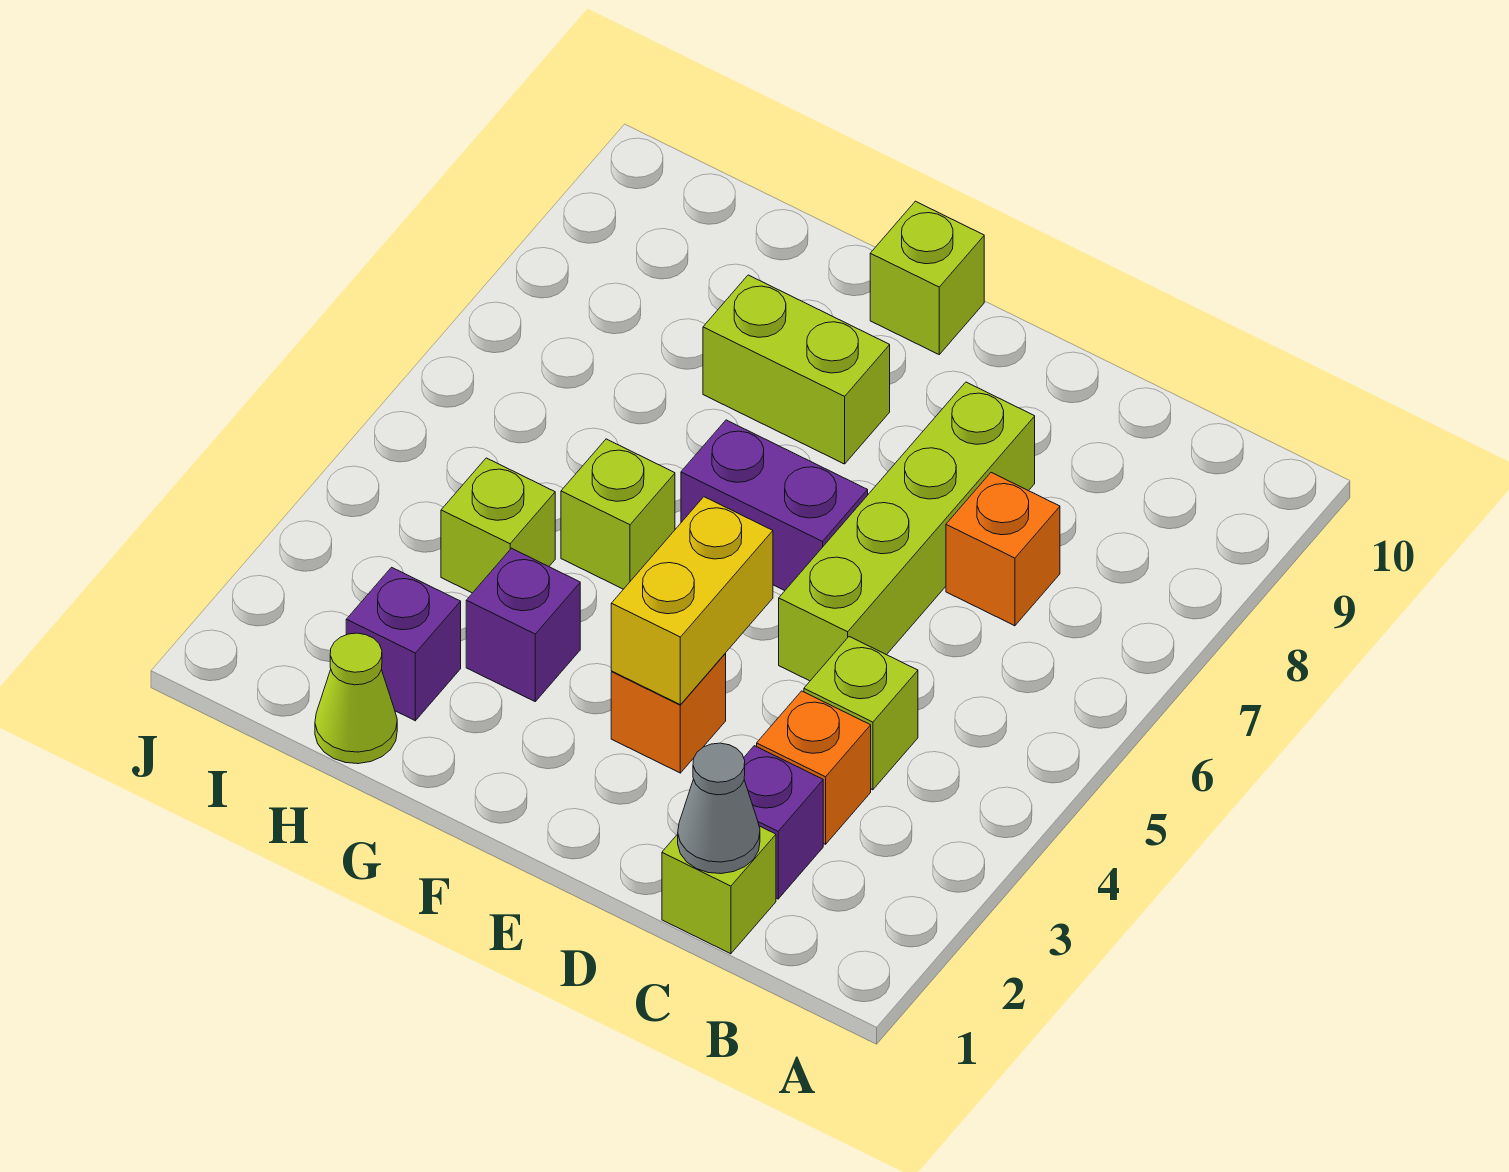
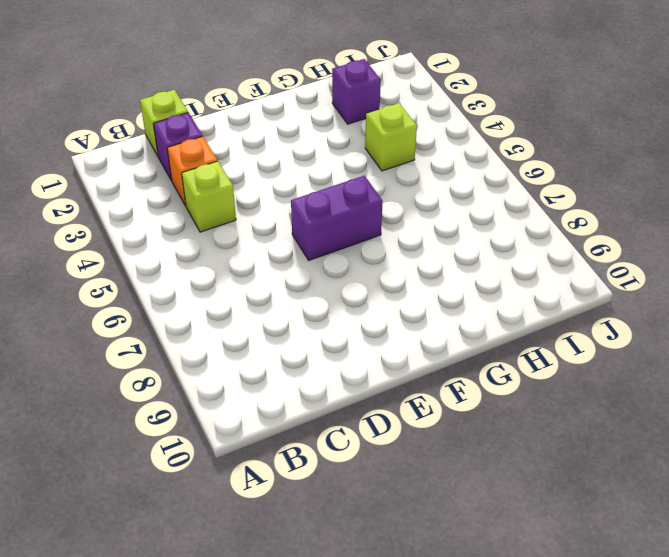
none -> orange brick C7 level 1
none -> lime brick D5:D8 level 1
none -> orange brick E3 level 1

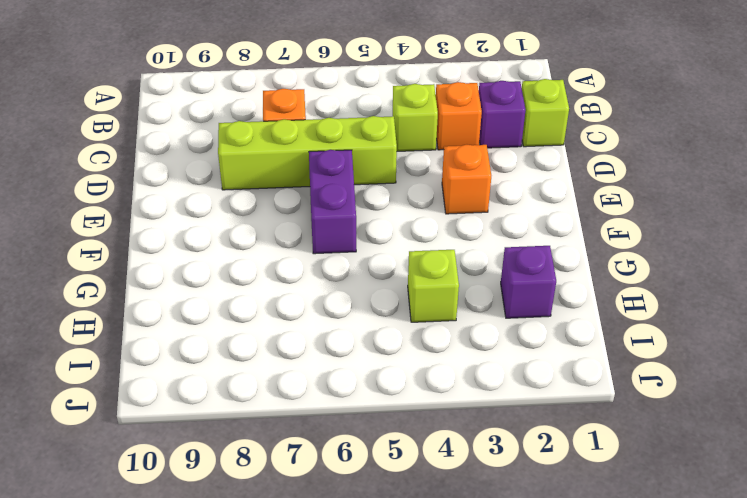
none -> lime brick F8:G8 level 1
none -> lime brick F10 level 1
none -> purple brick G3 level 1

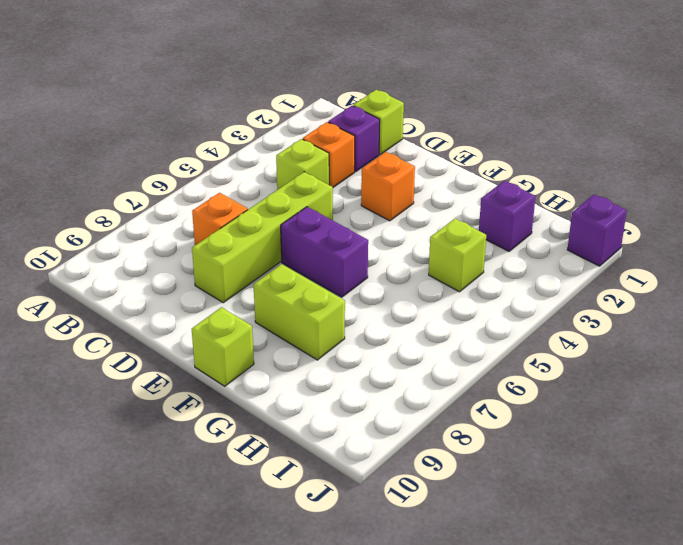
purple brick J1 level 1 -> purple brick G3 level 1
none -> lime brick G5 level 1
none -> lime cone H1 level 1
none -> grey cone C1 level 2

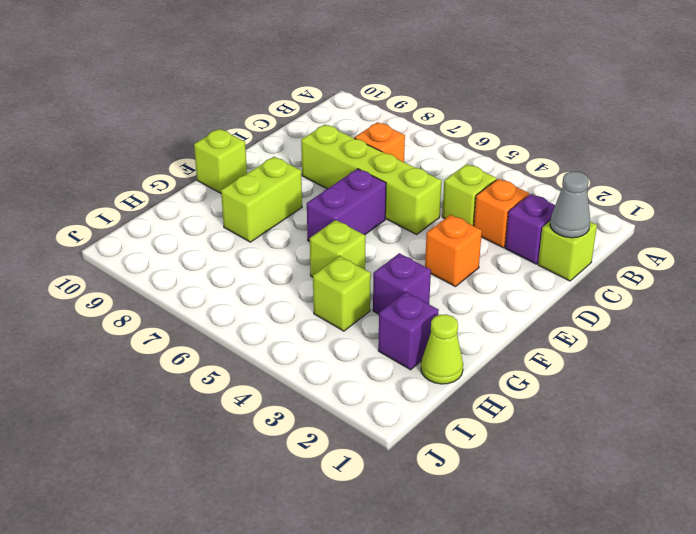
none -> yellow brick E3:E4 level 2

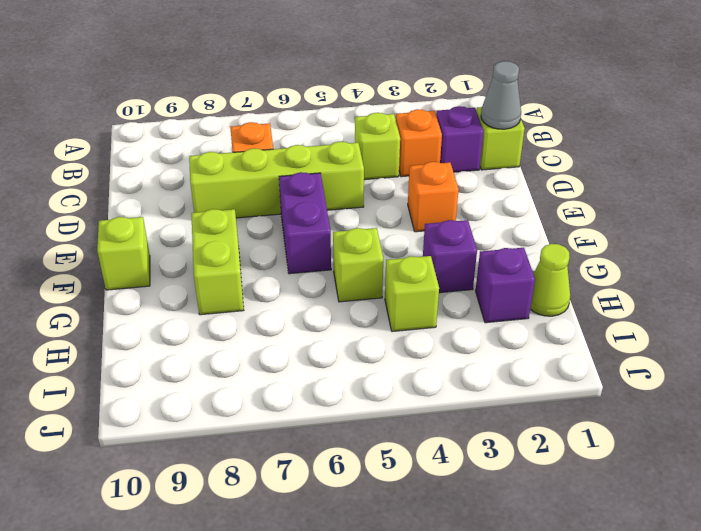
none -> yellow brick E3:E4 level 2

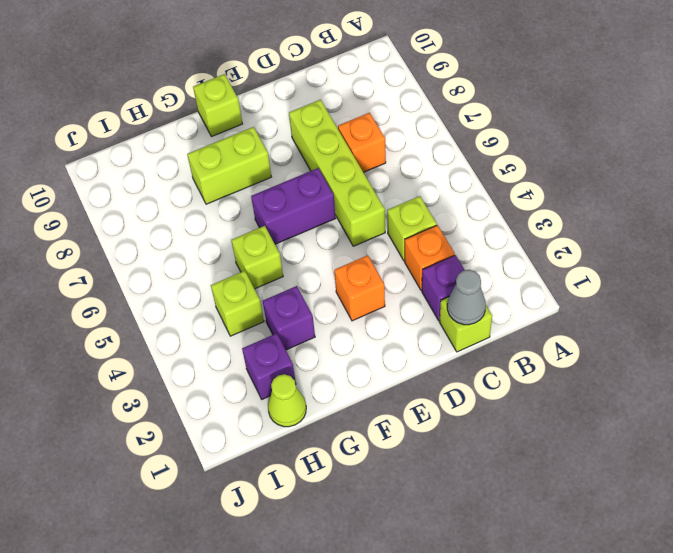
none -> yellow brick E3:E4 level 2

